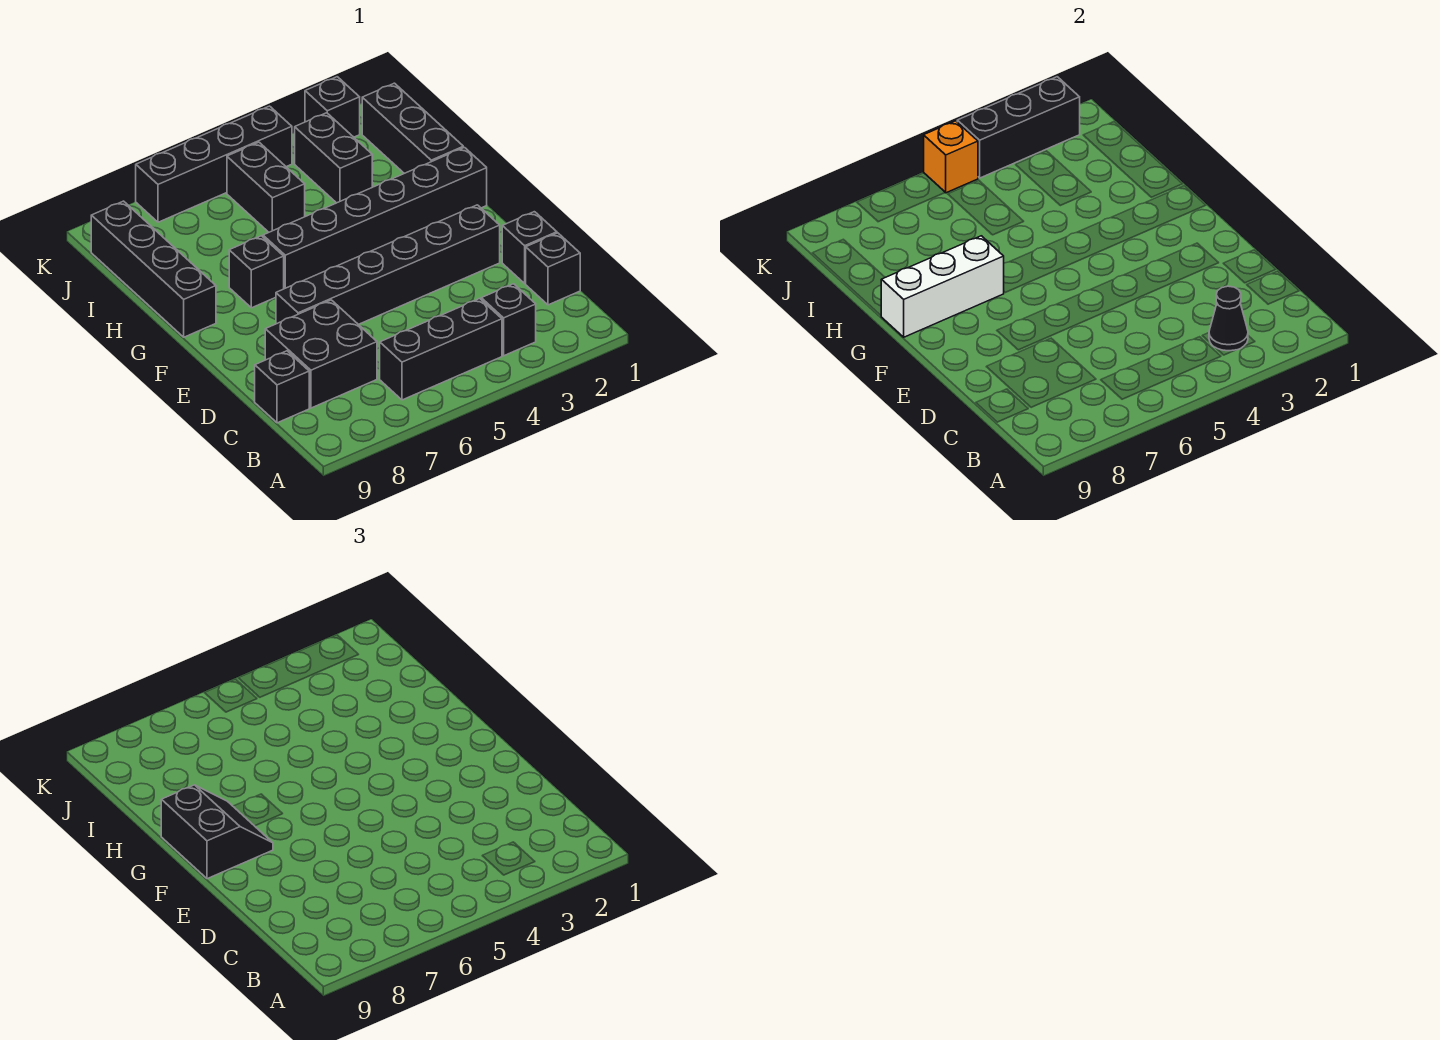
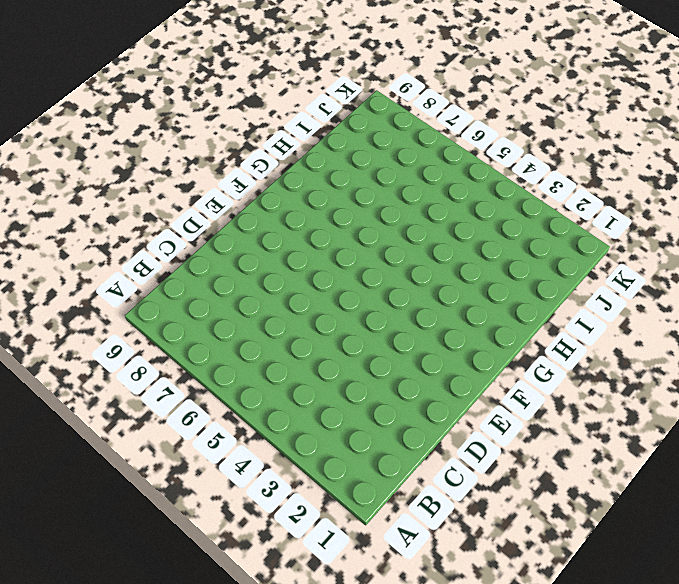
none -> black brick B3 level 1
none -> black brick B4:B6 level 1
none -> black brick C1 level 1

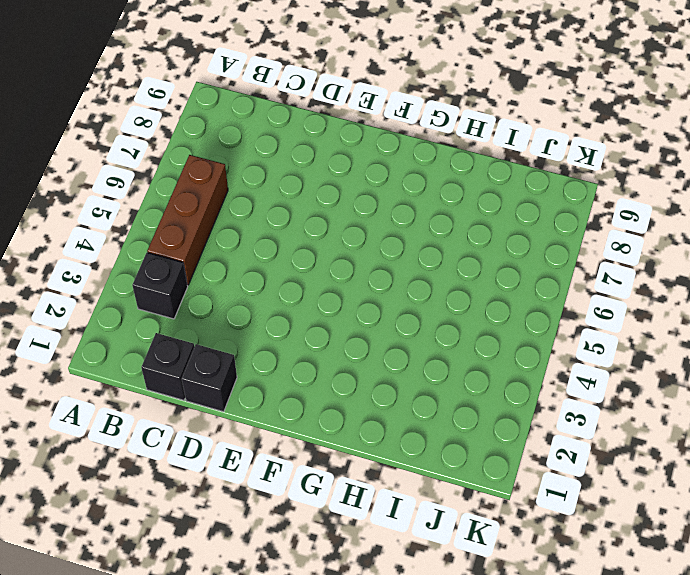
brown brick B4:B6 level 1 -> black brick B4:B6 level 1
none -> black brick C7:D8 level 1
none -> black brick C9 level 1
none -> black brick E2:E7 level 1

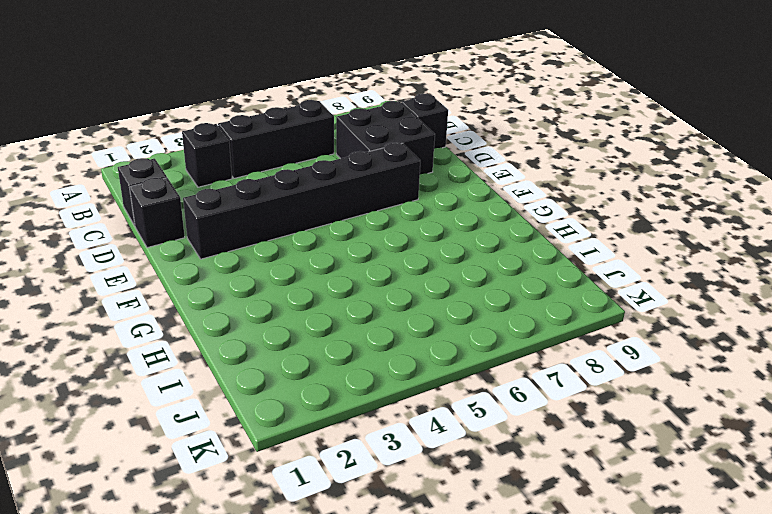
none -> black brick G1:G6 level 1
none -> black brick G7 level 1
none -> black brick G9:J9 level 1

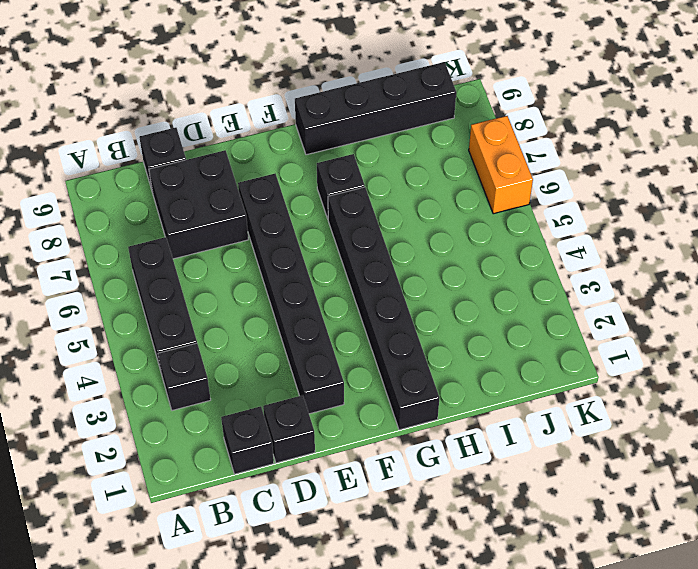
orange brick K6:K7 level 1 -> black brick K4:K7 level 1
none -> black brick H1:J1 level 1
none -> black brick I3:J3 level 1
none -> black brick I5:J5 level 1

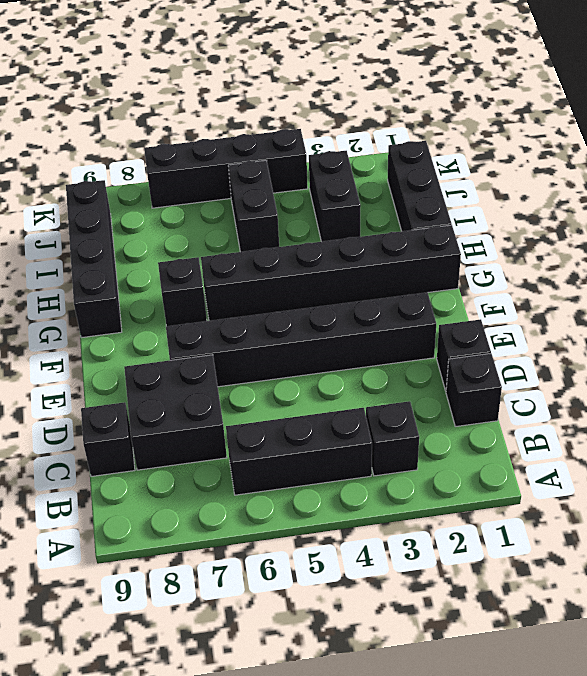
none -> black brick K2 level 1
none -> black cone B3 level 2
none -> white brick G7:G9 level 2

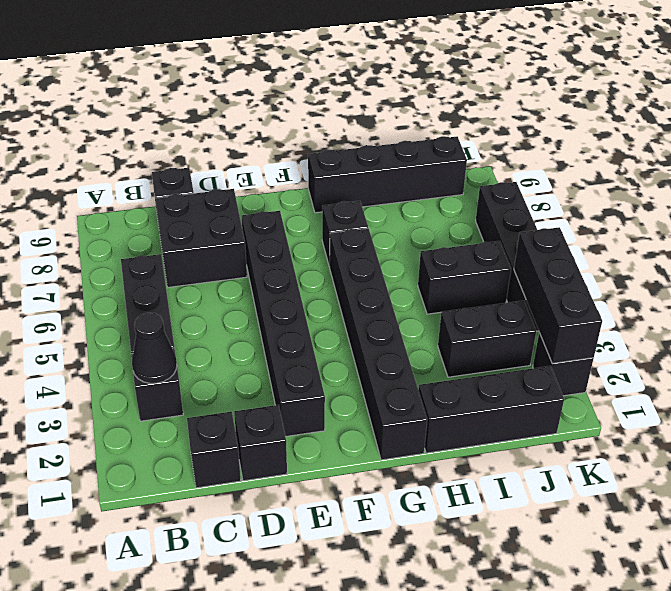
none -> white brick G7:G9 level 2
none -> orange brick K5 level 2
none -> black slope F8:G9 level 3 top 9

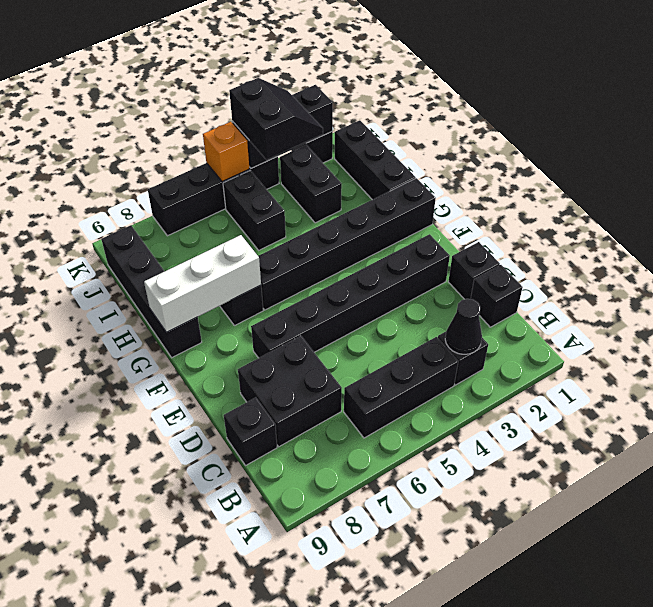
black slope J3:K4 level 3 top 4 -> black slope F8:G9 level 3 top 9

